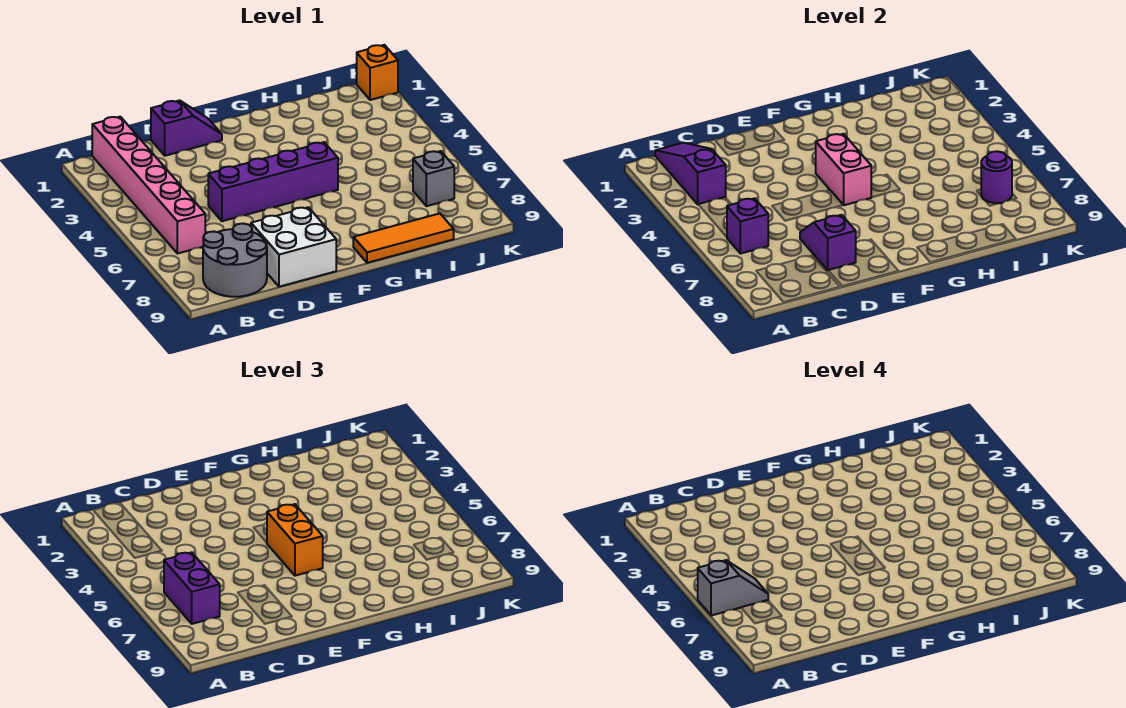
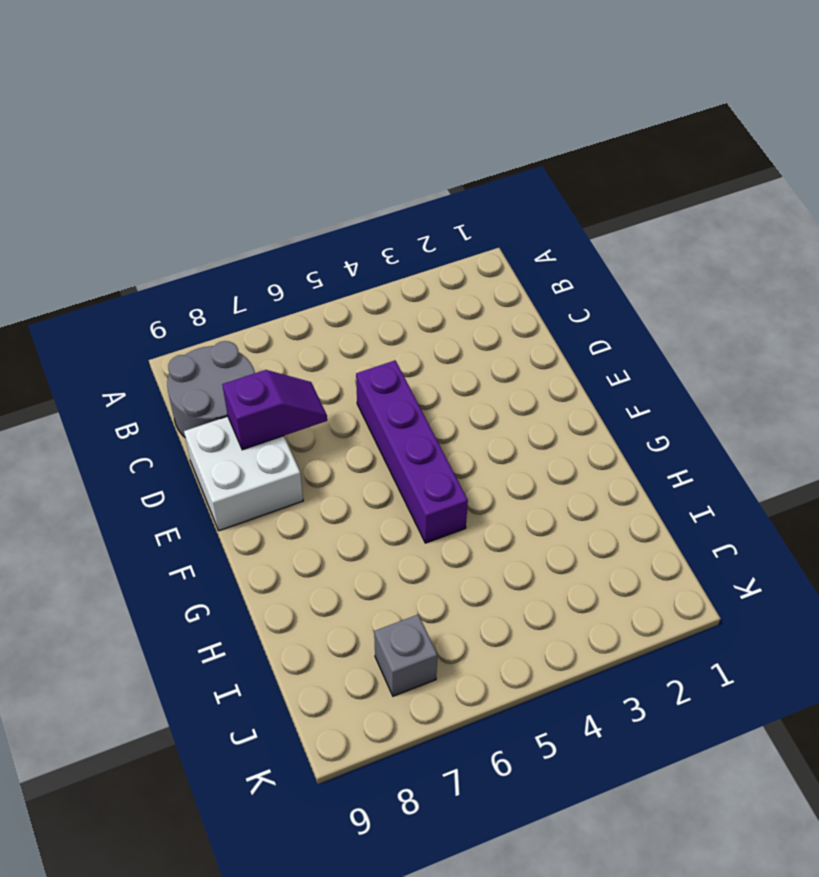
none -> pink brick B1:B6 level 1
none -> purple slope D1:E1 level 1 top D
none -> orange tile G9:I9 level 1

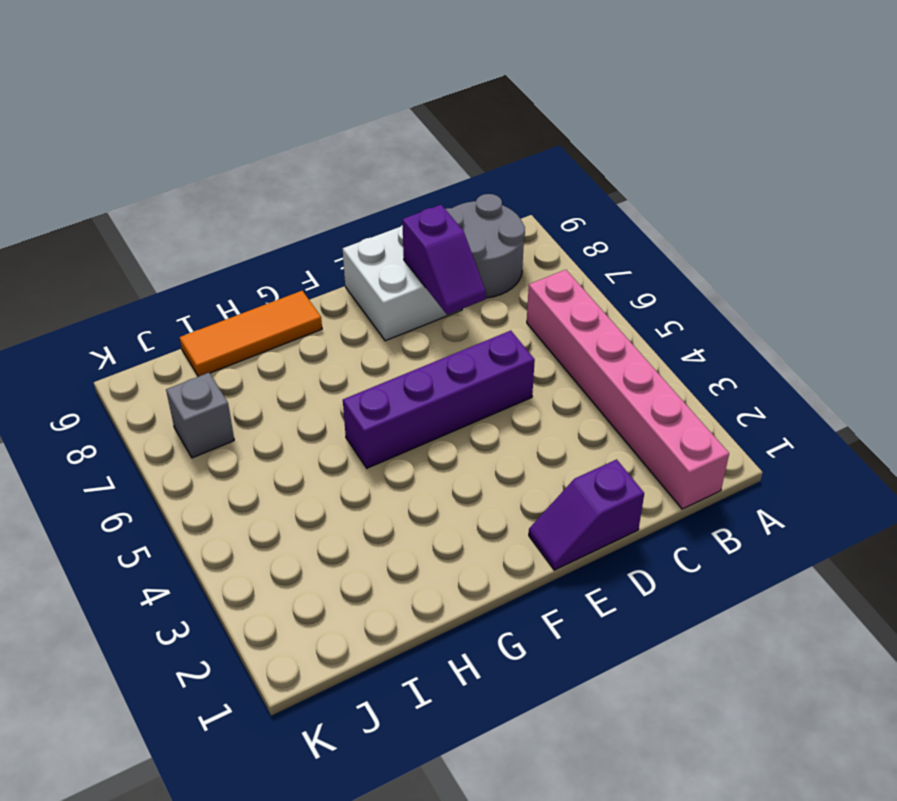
none -> orange brick K1 level 1
none -> purple slope B1:B3 level 2 top 3
none -> purple brick B6 level 2

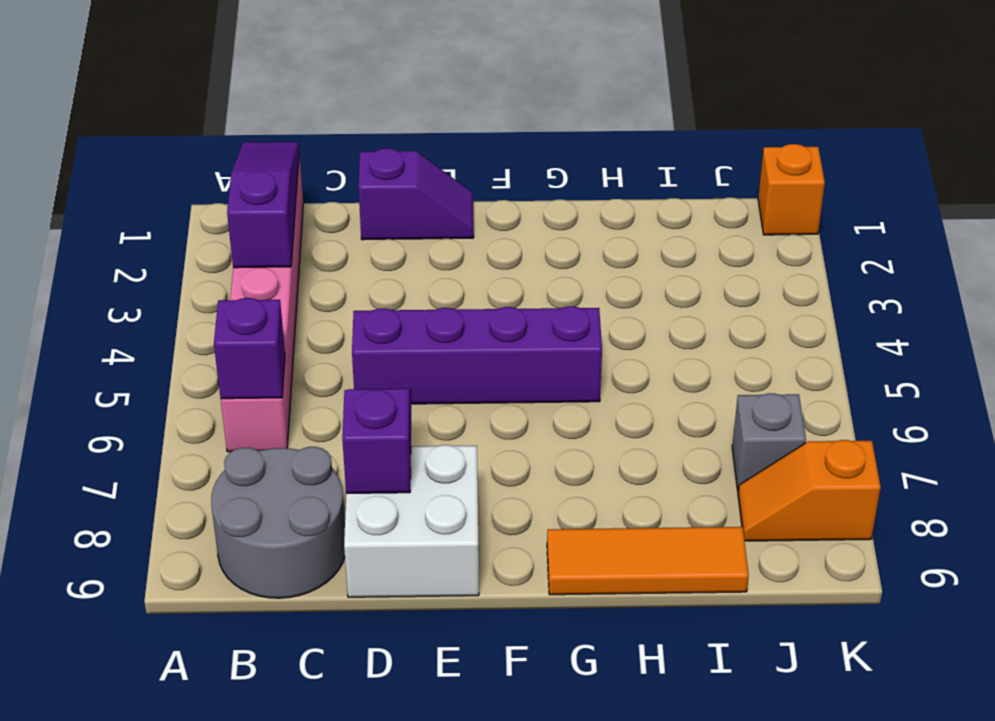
orange slope J8:K8 level 1 top K -> none
none -> pink brick F4:F5 level 2
none -> purple round brick J7 level 2
none -> purple brick B6:B7 level 3

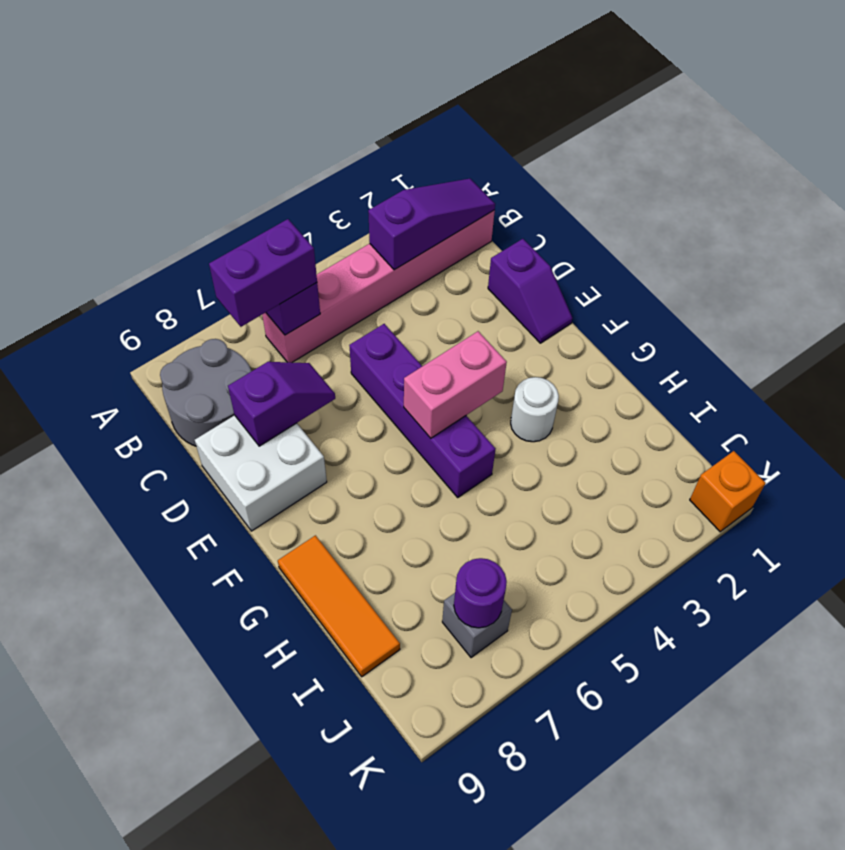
white round brick G3 level 1 -> none
none -> orange brick F5:F6 level 3
none -> grey slope A6:B6 level 4 top A

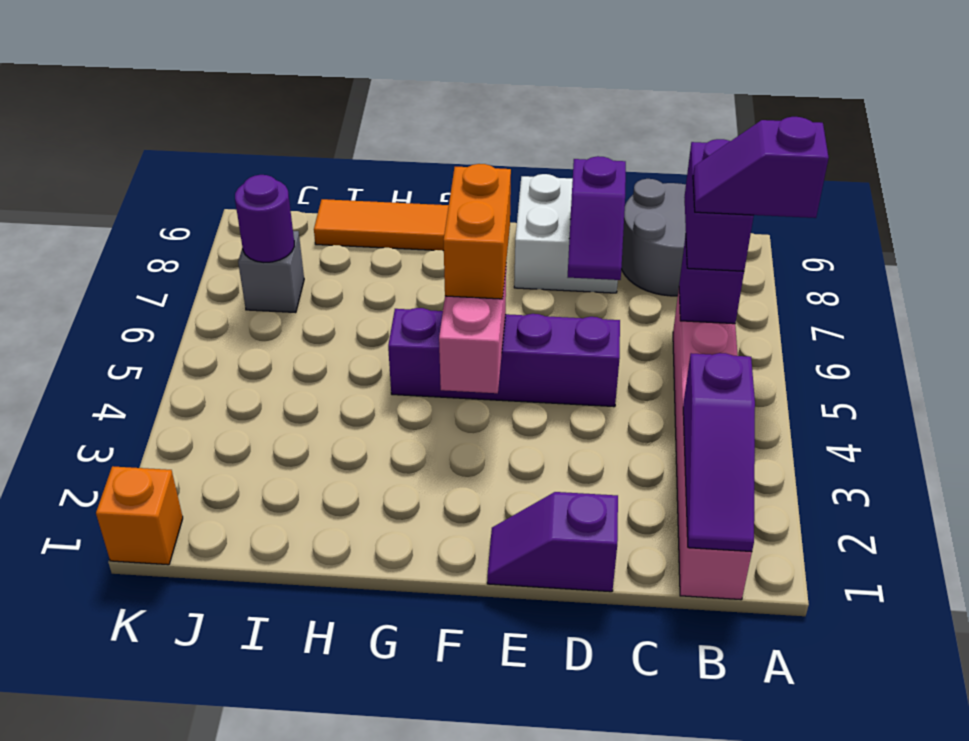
purple slope A6:B6 level 4 top A -> grey slope A6:B6 level 4 top A

